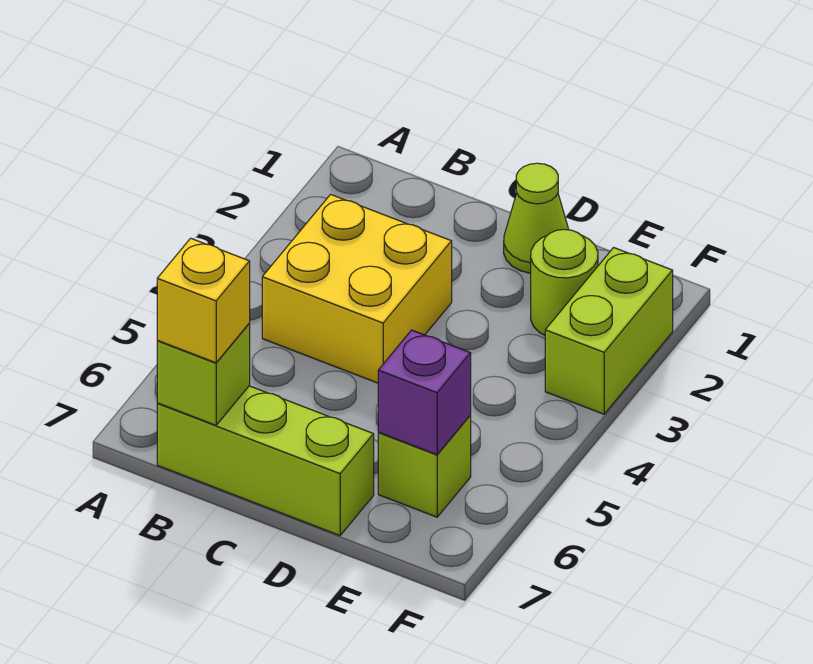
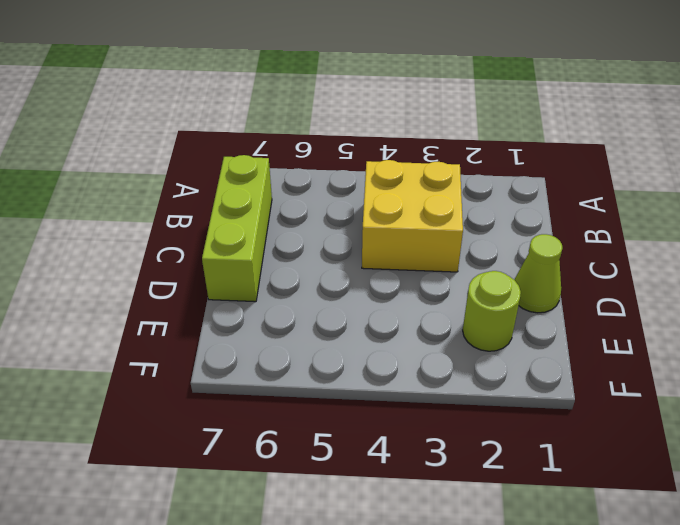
none -> lime brick E6 level 1
none -> lime brick F2:F3 level 1

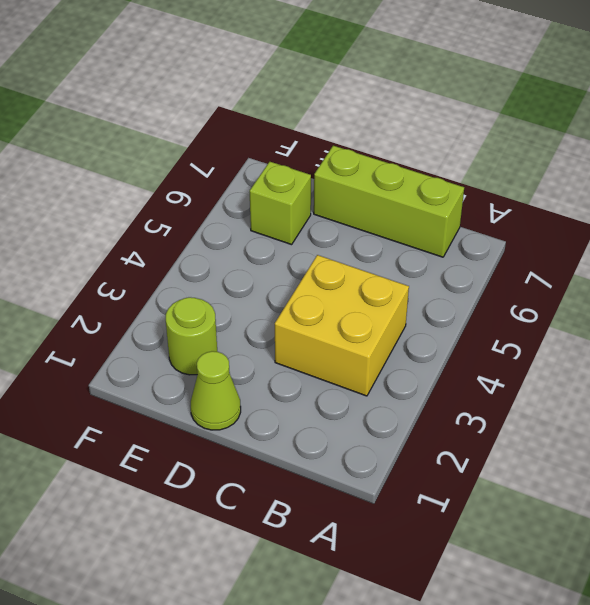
none -> lime brick F2:F3 level 1
none -> lime brick B7 level 2

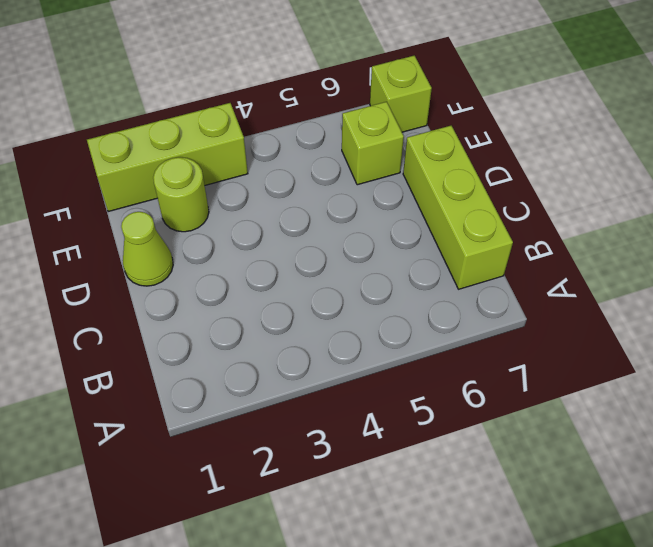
lime brick F1:F3 level 1 -> lime brick F2:F3 level 1
lime brick F7 level 1 -> lime brick B7 level 2
none -> yellow brick B3:C4 level 1
none -> purple brick E6 level 2

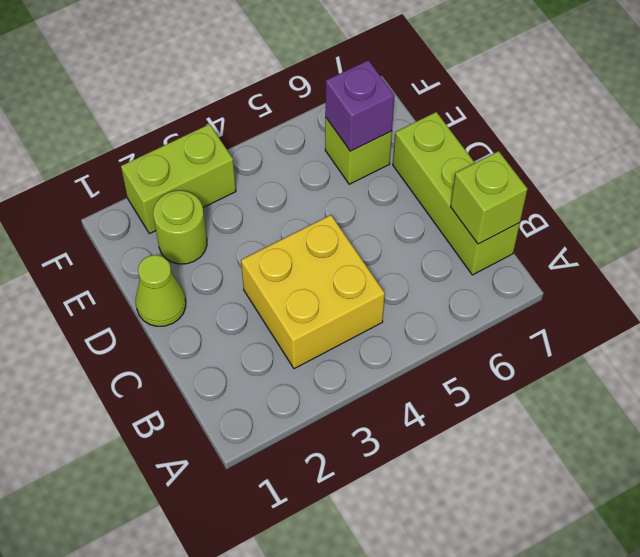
none -> yellow brick B7 level 3

